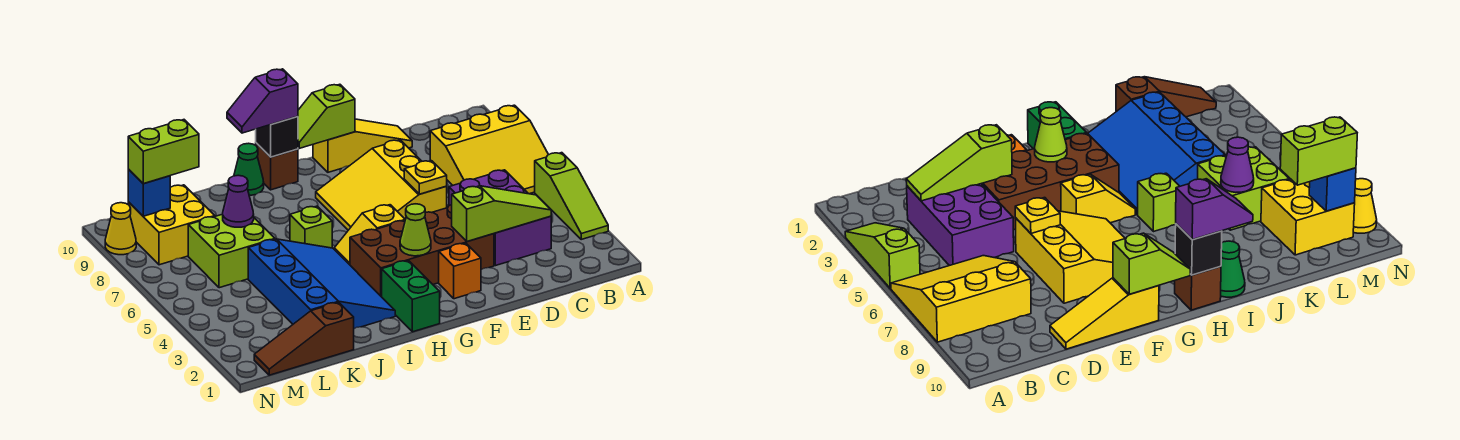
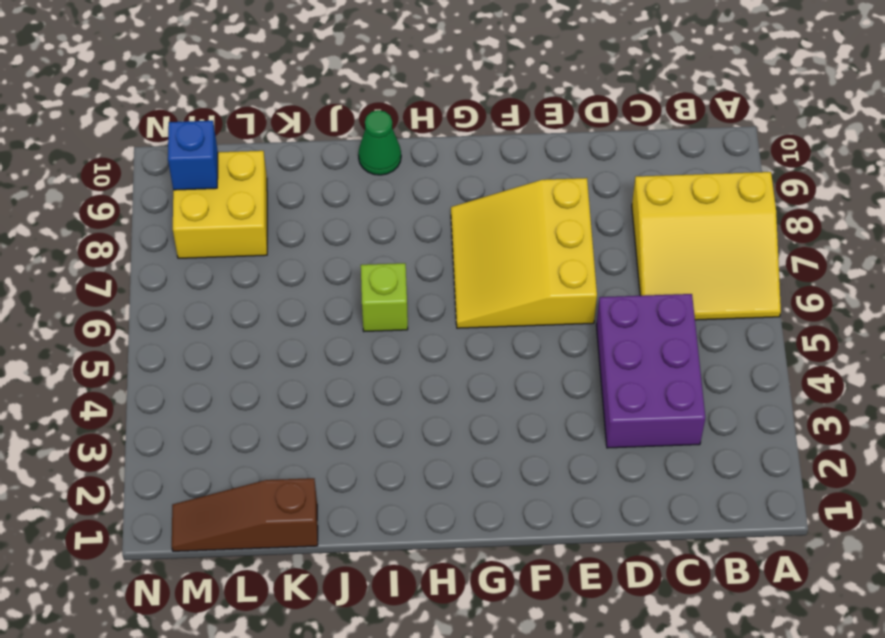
none -> lime slope A3:A5 level 1 top 5
none -> yellow slope D10:F10 level 1 top F
none -> brown brick E3:H4 level 1

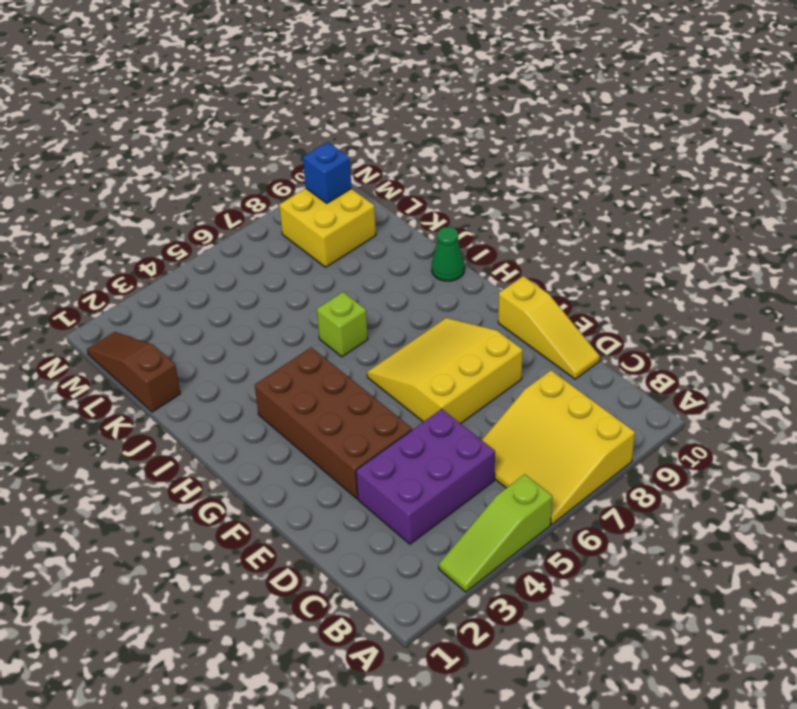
none -> orange brick F2 level 1
none -> yellow slope G5:H5 level 1 top G
none -> green brick H1:H2 level 1

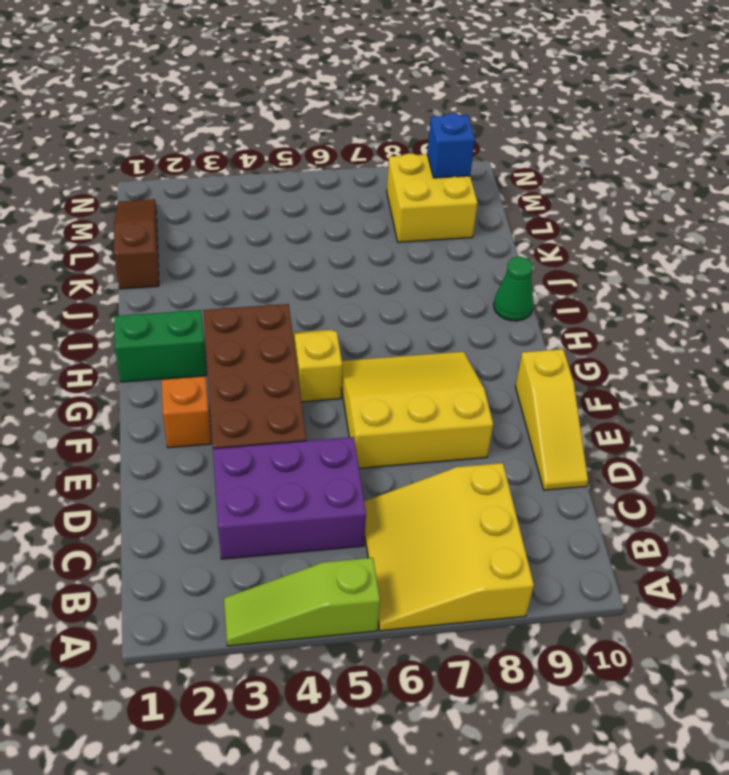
none -> brown brick H10 level 1
none -> blue slope I2:K5 level 1 top K
none -> lime brick I6 level 1

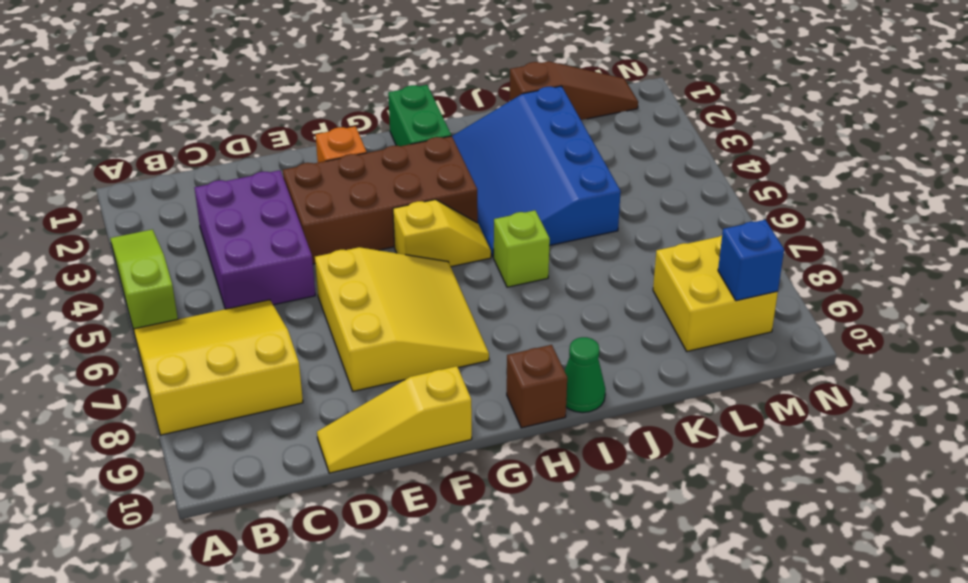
none -> lime brick K6:L7 level 1
none -> yellow cone N9 level 1
none -> lime slope C3:E3 level 2 top E

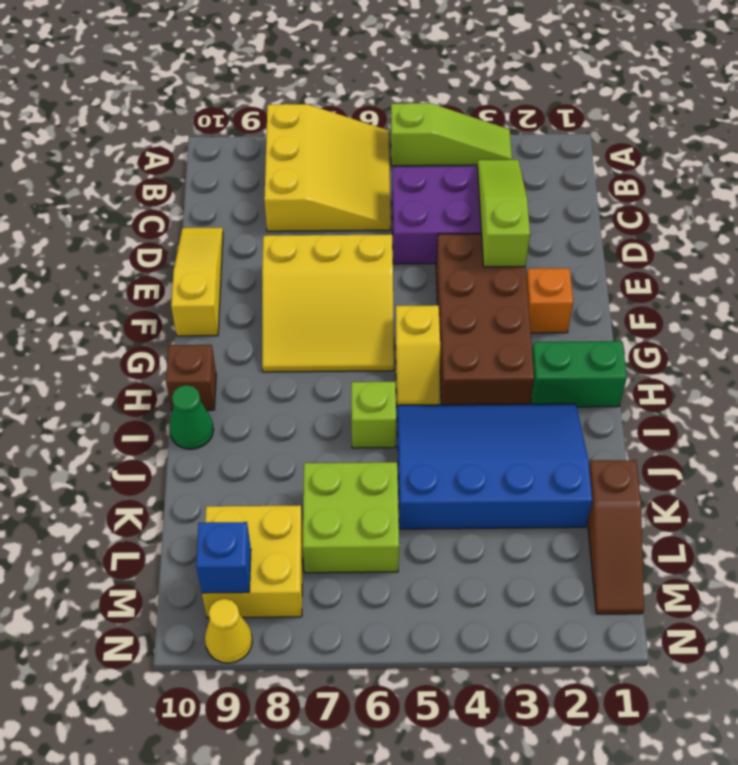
none -> yellow plate E6 level 2
none -> lime slope F10:G10 level 2 top F
none -> lime cone G3 level 2

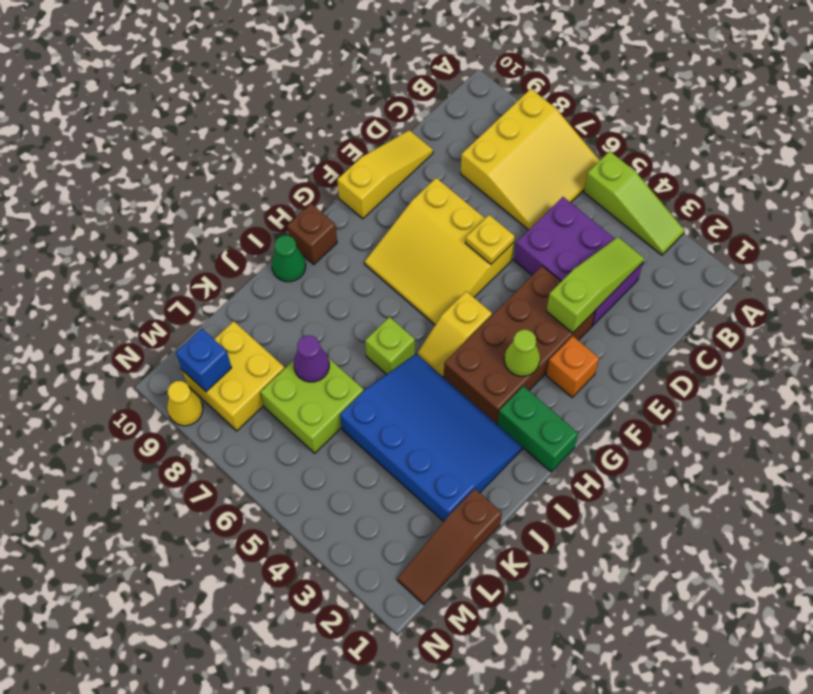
none -> lime slope F10:G10 level 2 top F
none -> black brick H10 level 2
none -> purple slope H10:I10 level 3 top H

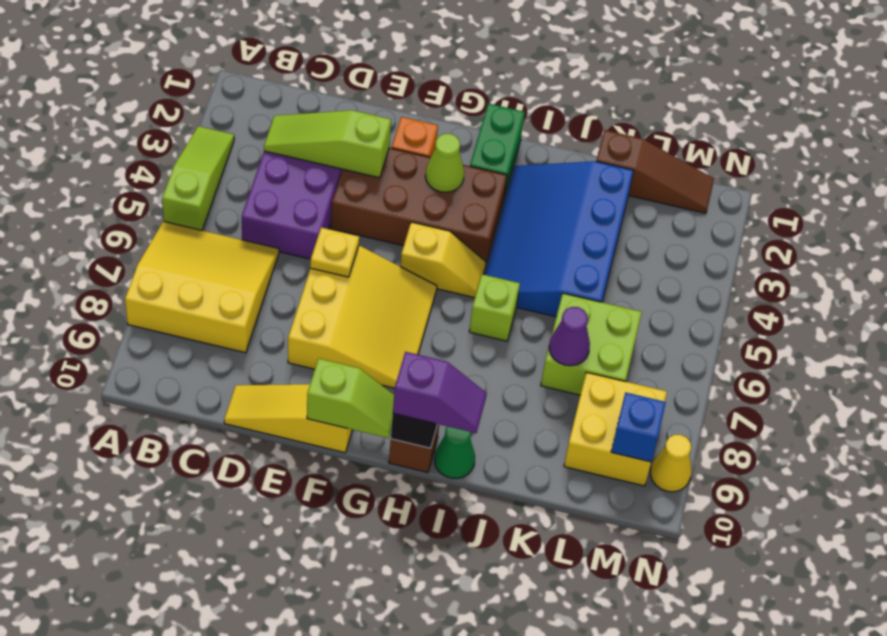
none -> lime brick L9:M9 level 3

